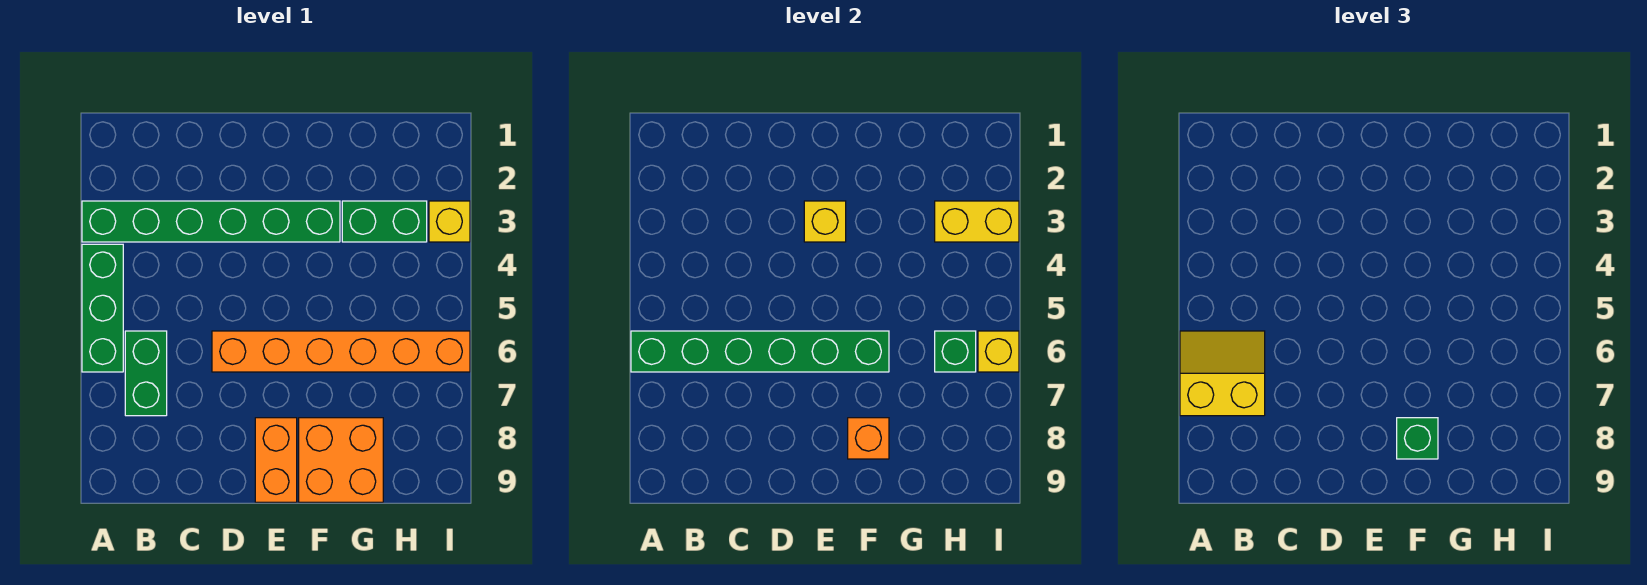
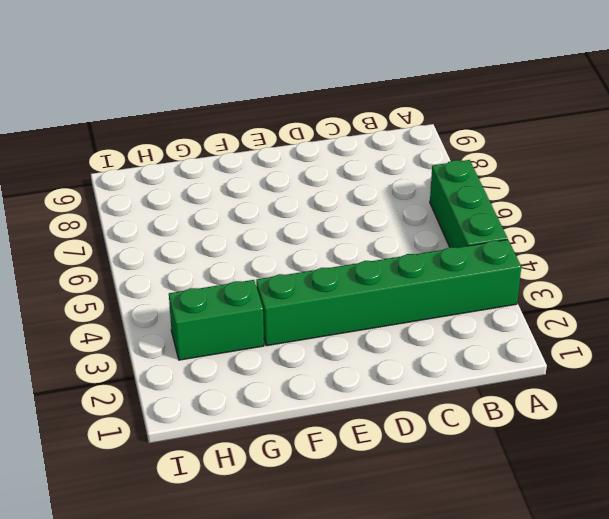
none -> green brick B6:B7 level 1
none -> orange brick D6:I6 level 1
none -> orange brick E8:E9 level 1

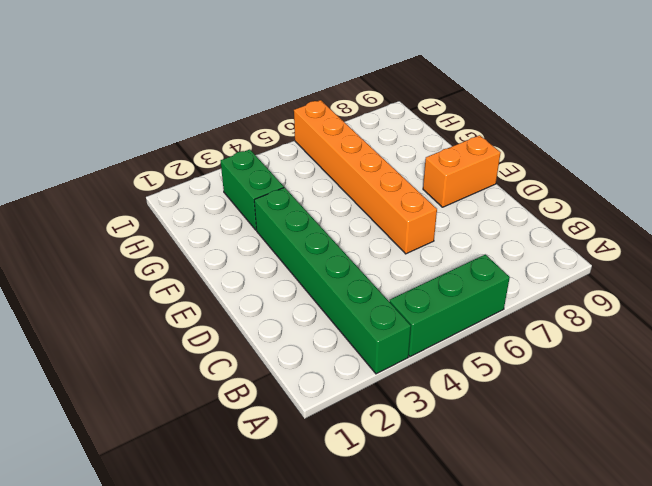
none -> green brick B6:B7 level 1
none -> orange brick F8:G9 level 1
none -> yellow brick I3 level 1

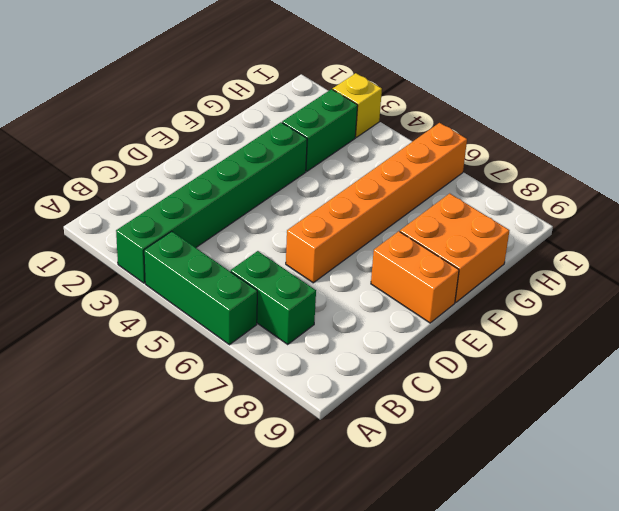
none -> green brick A6:F6 level 2
none -> yellow brick E3 level 2
none -> orange brick F8 level 2

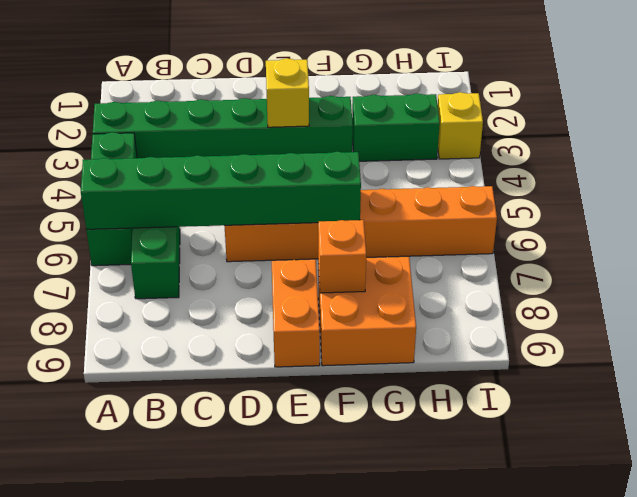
none -> yellow brick H3:I3 level 2
none -> green brick H6 level 2
none -> yellow brick I6 level 2

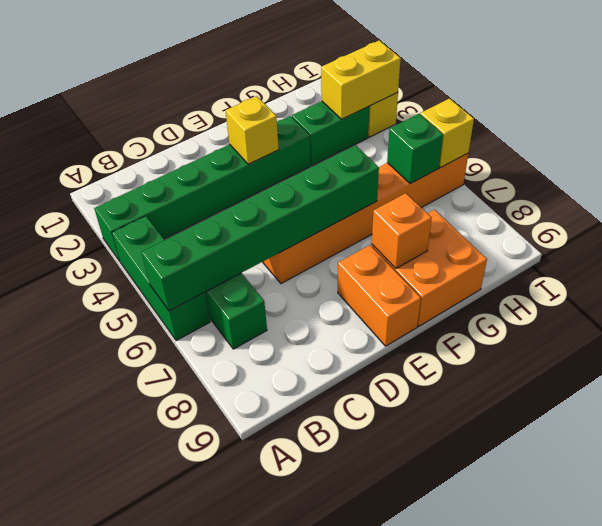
none -> yellow slope A6:B7 level 3 top 7
none -> green brick F8 level 3

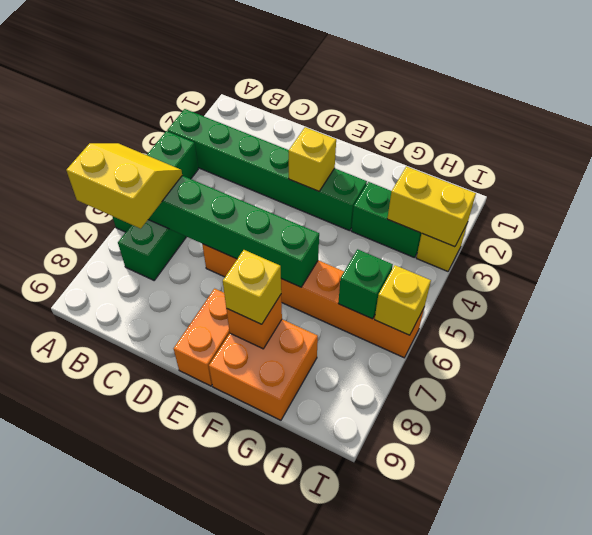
yellow brick F8 level 3 -> green brick F8 level 3

